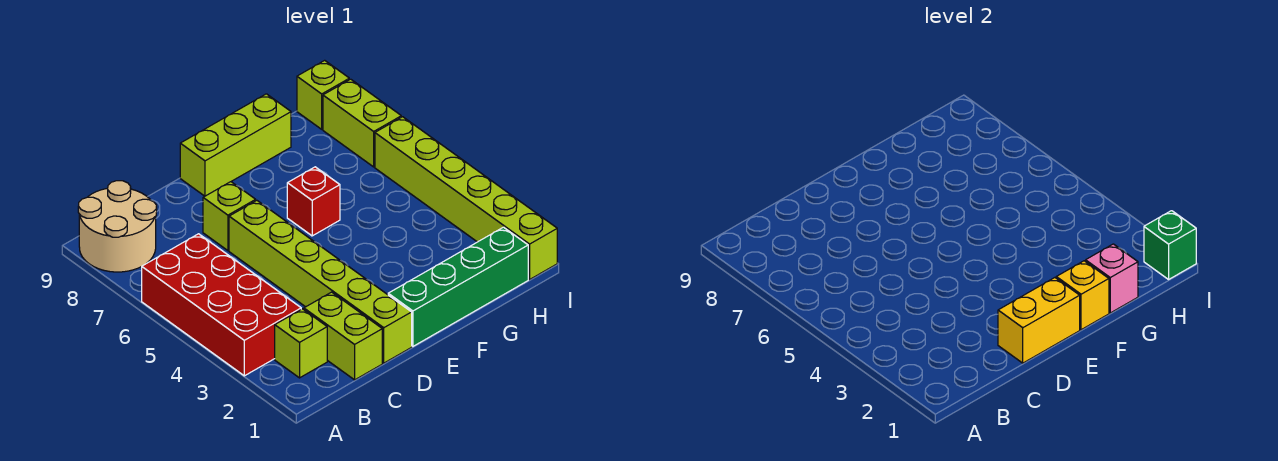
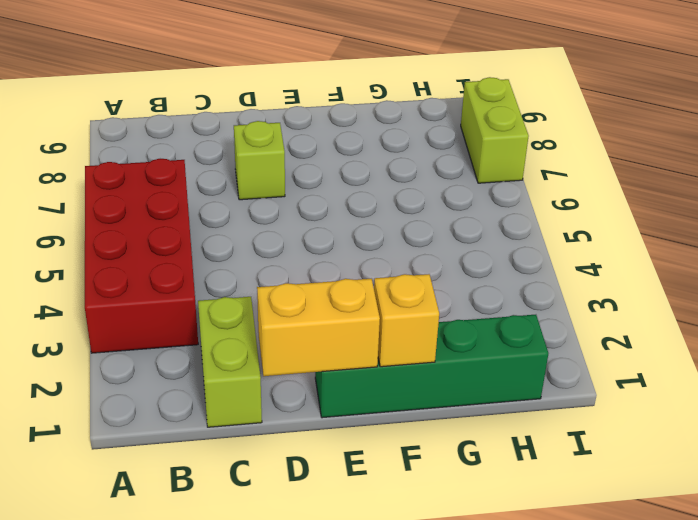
none -> tan round brick A8:B9 level 1
none -> lime brick B2 level 1
none -> lime brick D1:D6 level 1

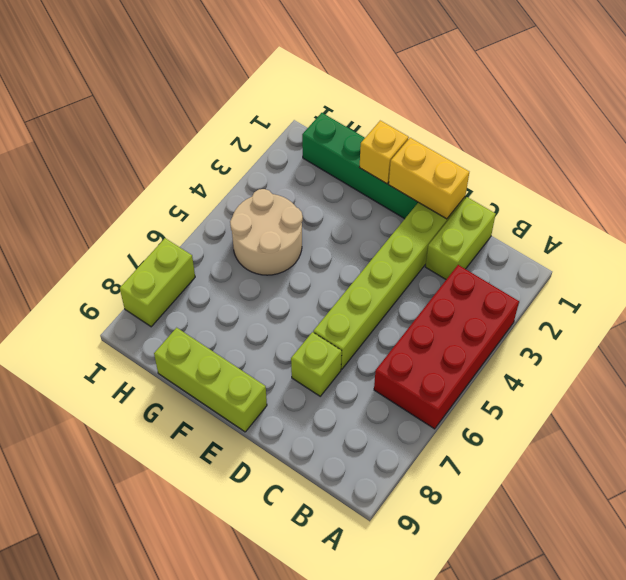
tan round brick G4:H5 level 1 -> tan round brick A8:B9 level 1
none -> lime brick B2 level 1
none -> red brick F6 level 1
none -> lime brick I1:I6 level 1

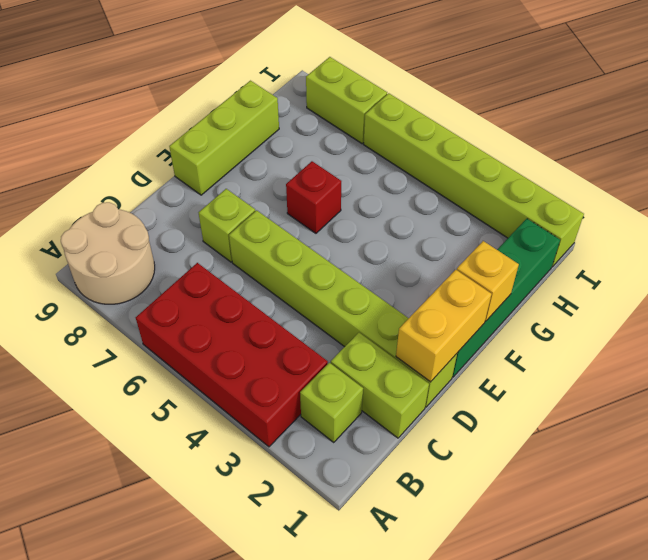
none -> lime brick I9 level 1
none -> pink brick G1 level 2
none -> green brick I1 level 2

